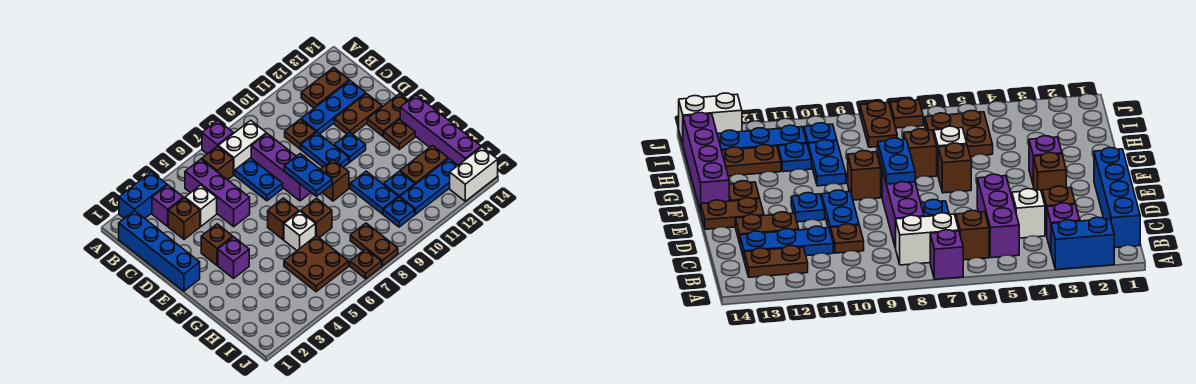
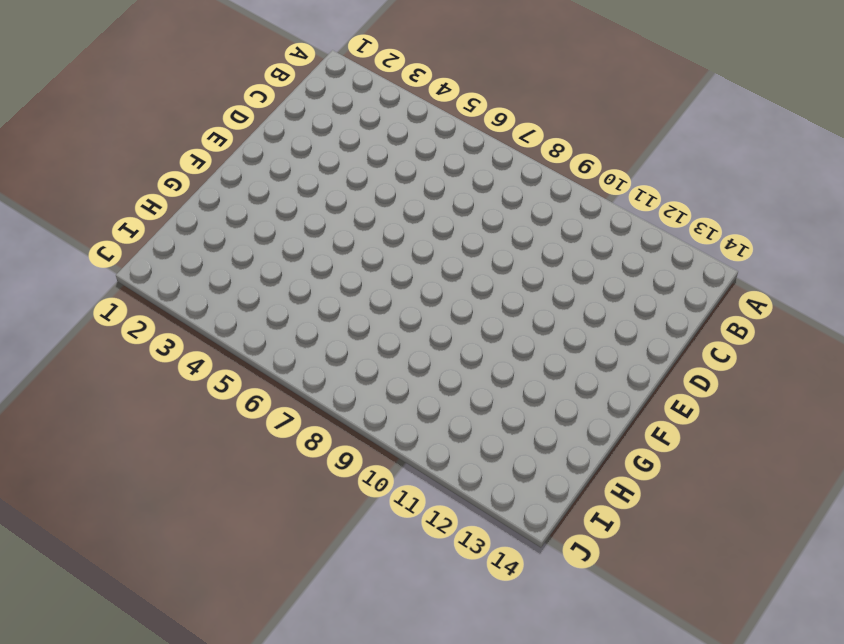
none -> blue brick A2:A3 level 1
none -> purple brick A7 level 1
none -> blue brick B1:E1 level 1
none -> purple brick B3 level 1

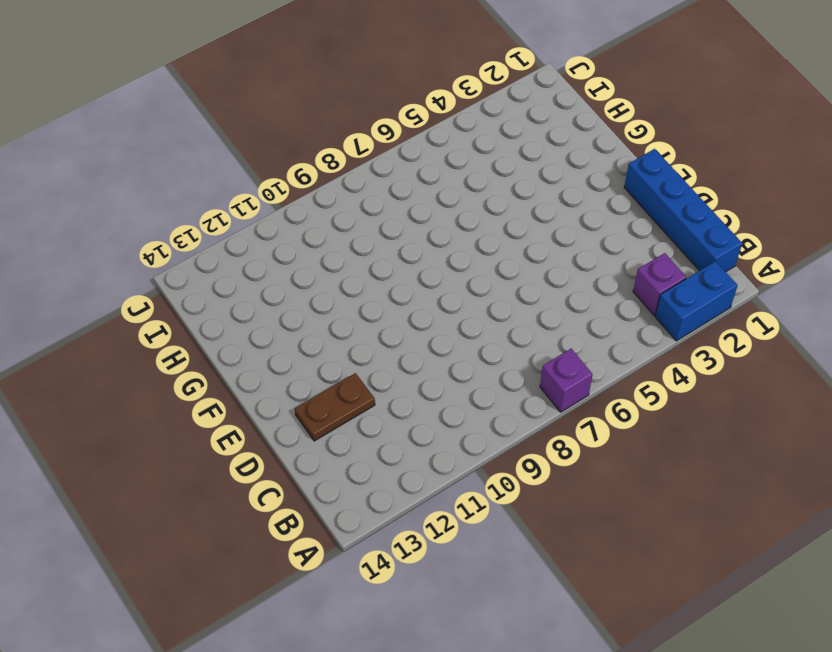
none -> purple brick B5:D5 level 1
none -> brown brick B6 level 1
none -> white brick B7:B8 level 1
none -> brown plate B12:B13 level 1

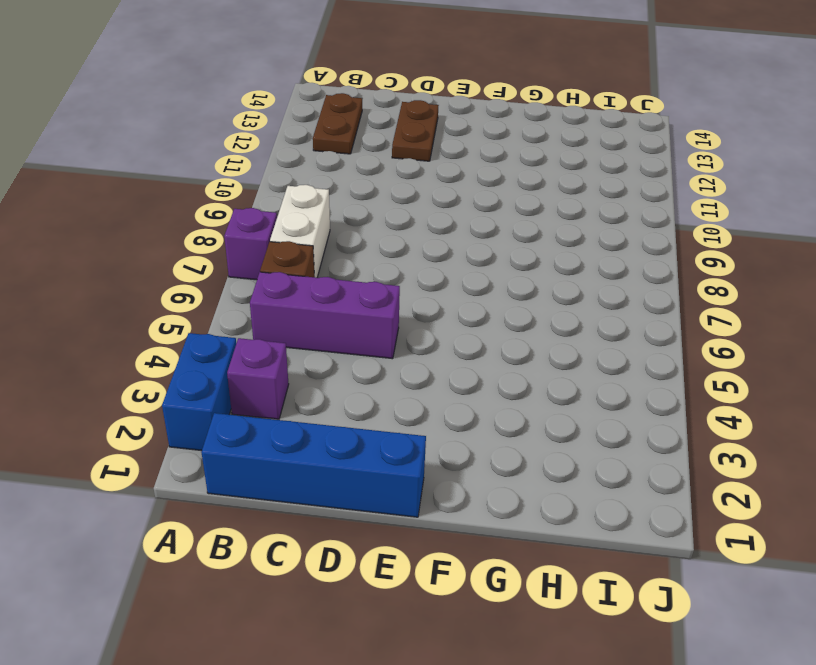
none -> brown brick C3 level 1
none -> white brick C4 level 1
none -> blue plate C7:D7 level 1
none -> purple brick C8:E8 level 1

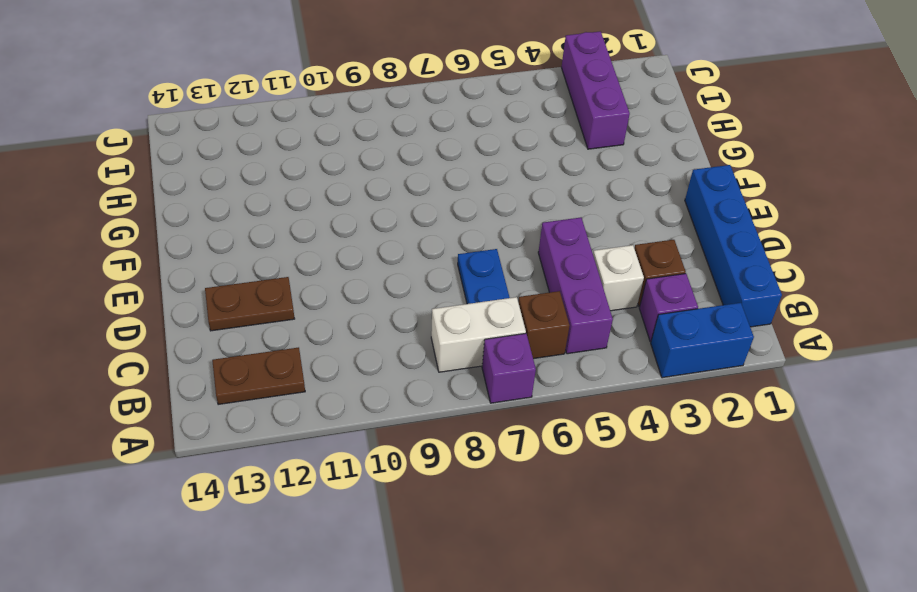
purple brick H3:J3 level 1 -> purple brick C8:E8 level 1
none -> brown plate C10 level 1
none -> blue plate C11:C13 level 1
none -> blue plate D10:E10 level 1
none -> brown brick E3 level 1

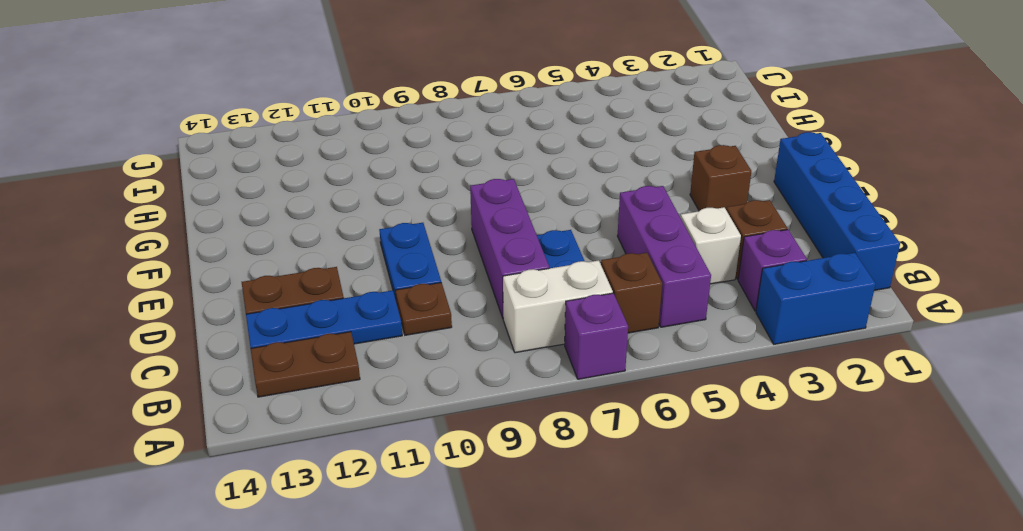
none -> blue plate E11 level 1
none -> brown plate E13:E14 level 1
none -> purple brick F3 level 1
none -> brown brick F6 level 1

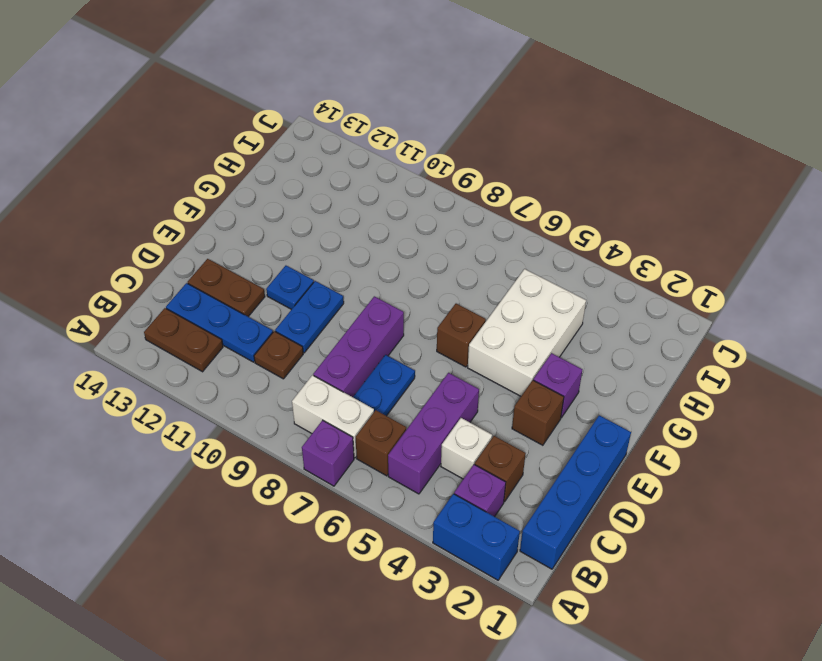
white brick F4:H5 level 1 -> brown plate H5:I6 level 1
none -> brown plate E13:E14 level 1
none -> brown brick F9 level 1
none -> brown plate F13 level 1
none -> purple brick F14:I14 level 1

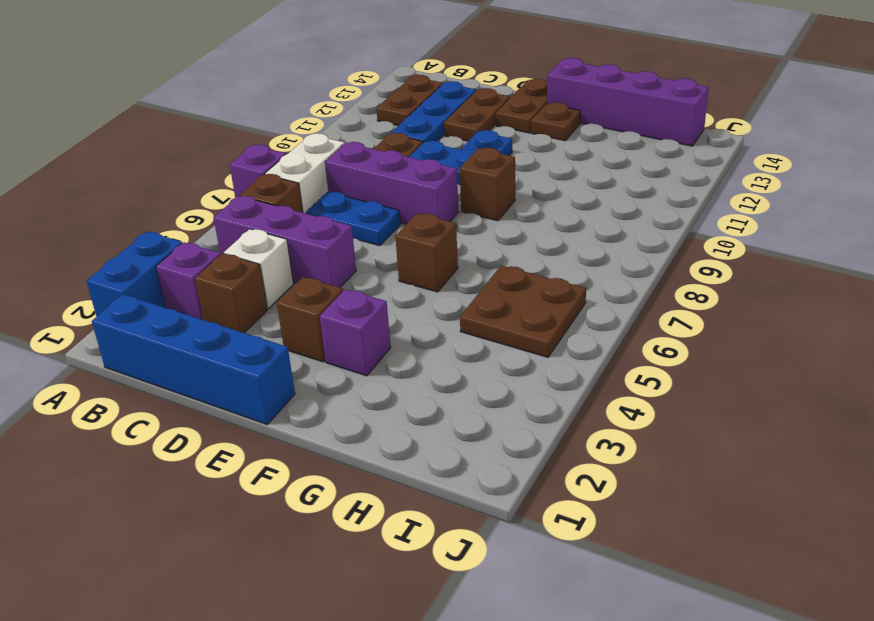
none -> white brick G6 level 1
none -> brown brick G7 level 1
none -> blue plate G10:H10 level 1
none -> blue plate H11 level 1

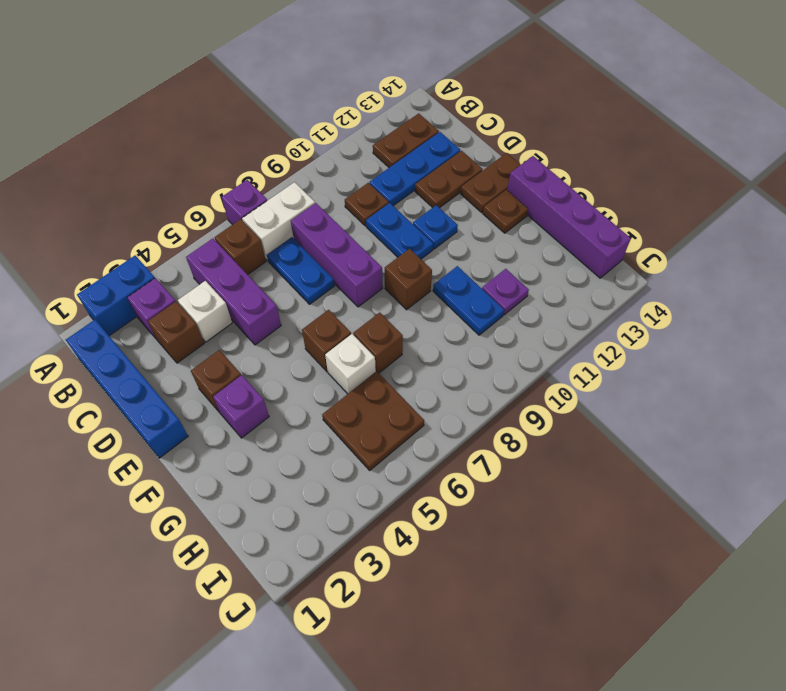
purple plate H11 level 1 -> blue plate H11 level 1
none -> brown plate H12:H13 level 1
none -> brown plate I8:J8 level 1
none -> blue plate I10 level 1
none -> blue plate I11:I13 level 1

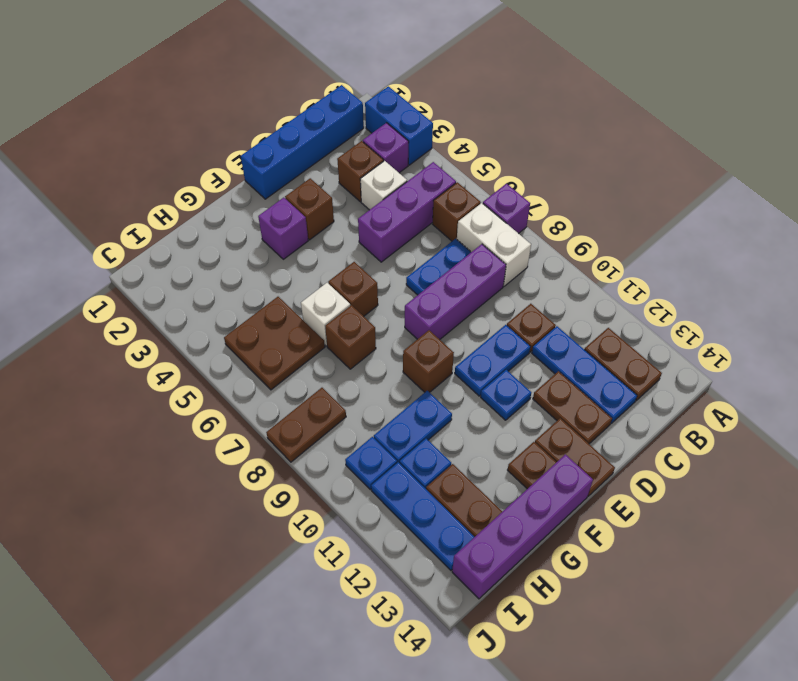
none -> brown plate J7 level 1
none -> white brick J13:J14 level 1
none -> blue plate E8:F8 level 2

